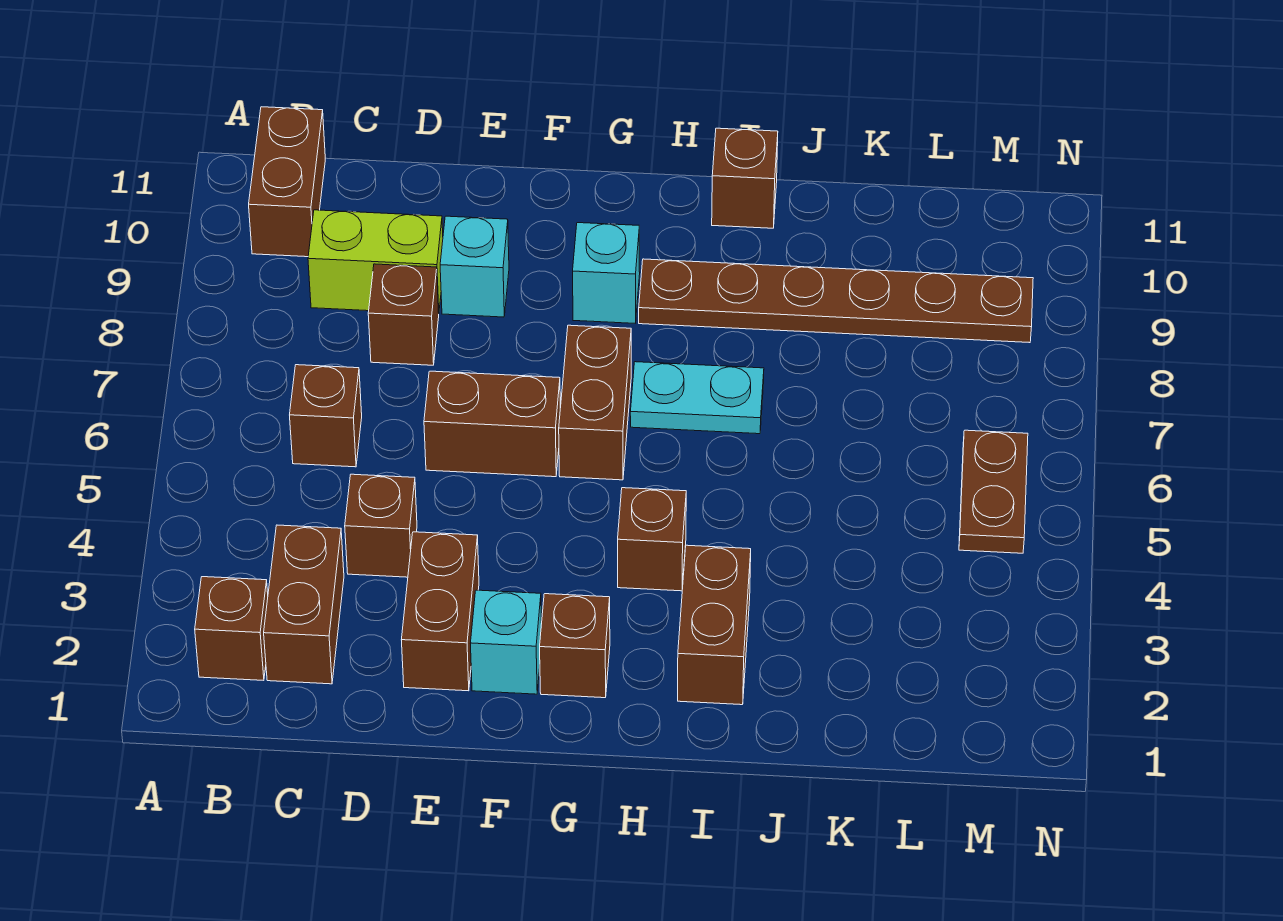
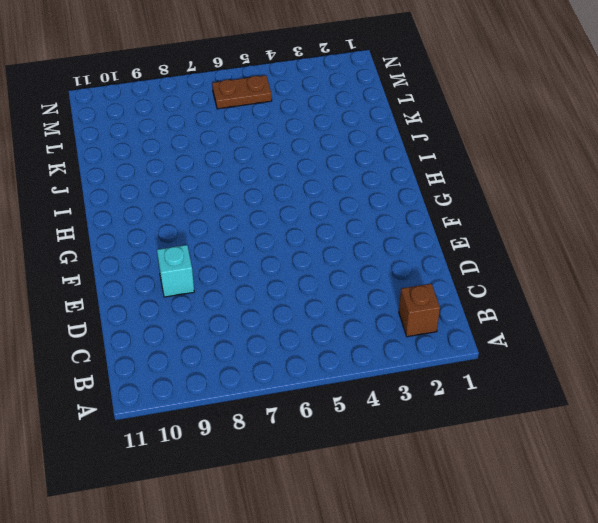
none -> brown brick B10:B11 level 1
none -> brown brick C2:C3 level 1
none -> brown brick C6 level 1

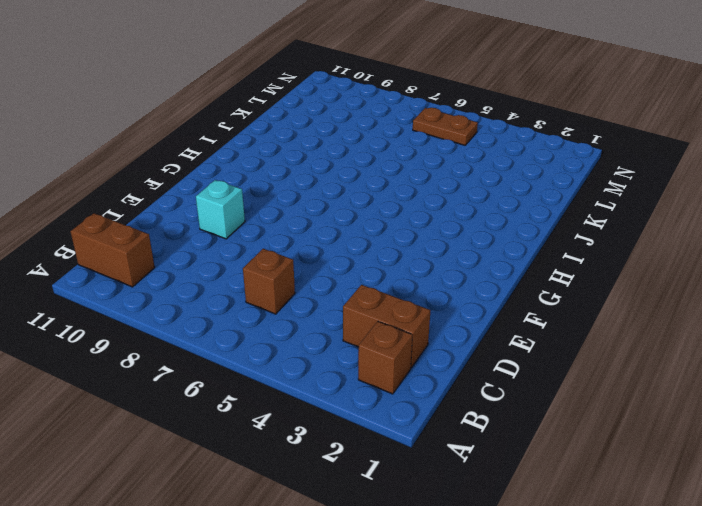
none -> lime brick C9:D9 level 1
none -> brown brick D4 level 1
none -> brown brick D8 level 1

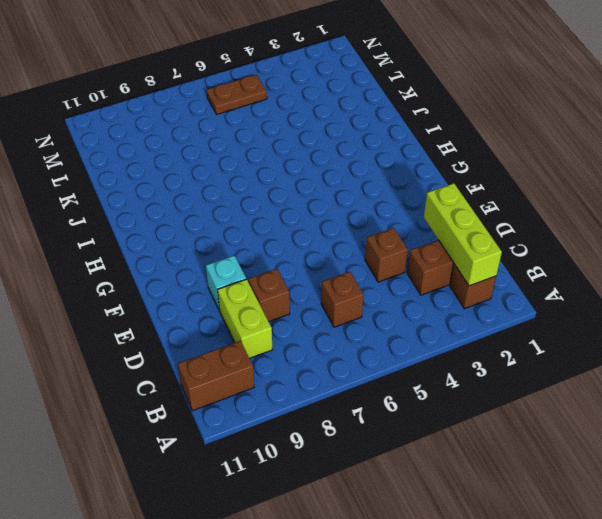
lime brick B2:D2 level 2 -> none
none -> brown brick E2:E3 level 1
none -> brown brick E6:F6 level 1
none -> cyan brick F2 level 1

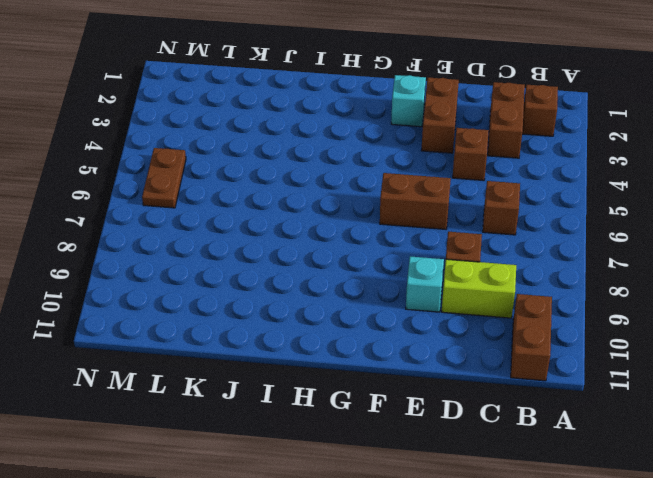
none -> brown brick G2 level 1
none -> brown brick G6:G7 level 1
none -> cyan brick G9 level 1

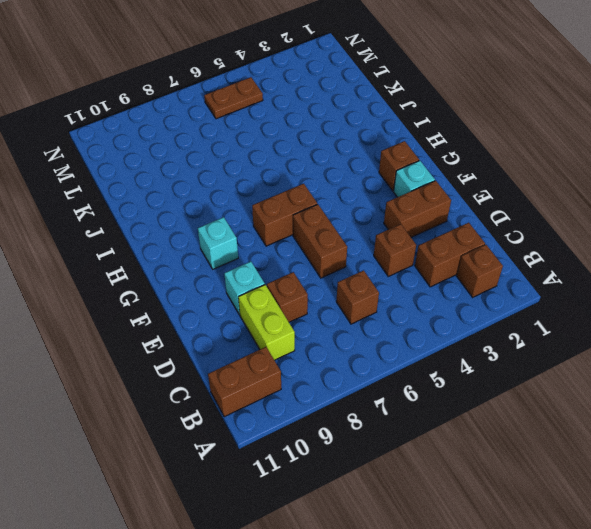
none -> brown brick H4 level 1
none -> cyan plate H7:I7 level 1
none -> brown plate H9:M9 level 1

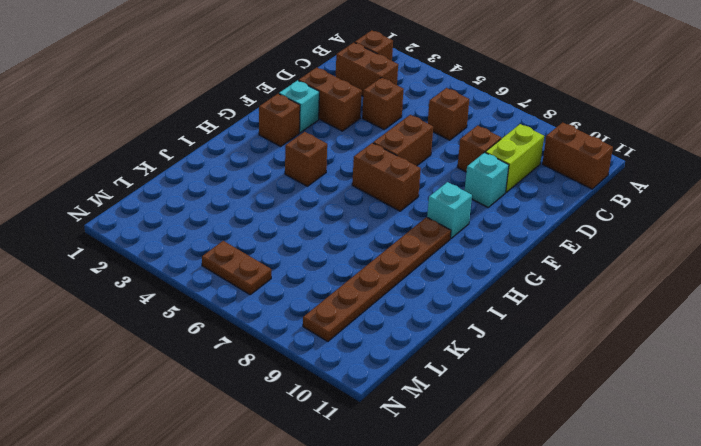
none -> cyan plate H7:I7 level 1
none -> brown brick I2:I3 level 1
none -> brown brick I11 level 1

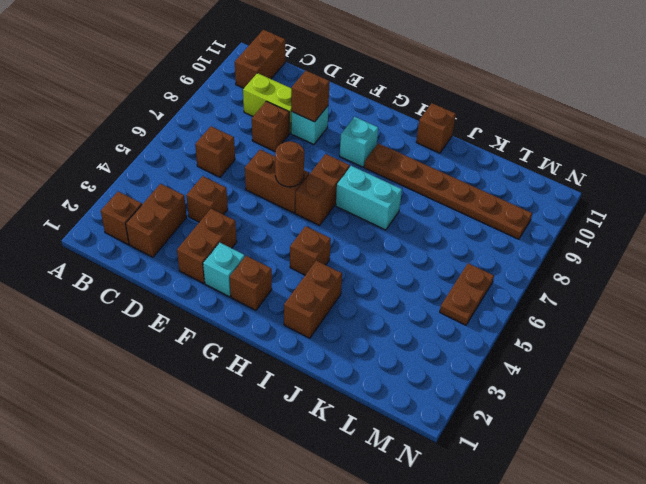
brown brick E9 level 2 -> none
brown round brick F6 level 2 -> none
cyan brick H7:I7 level 1 -> cyan plate H7:I7 level 1

